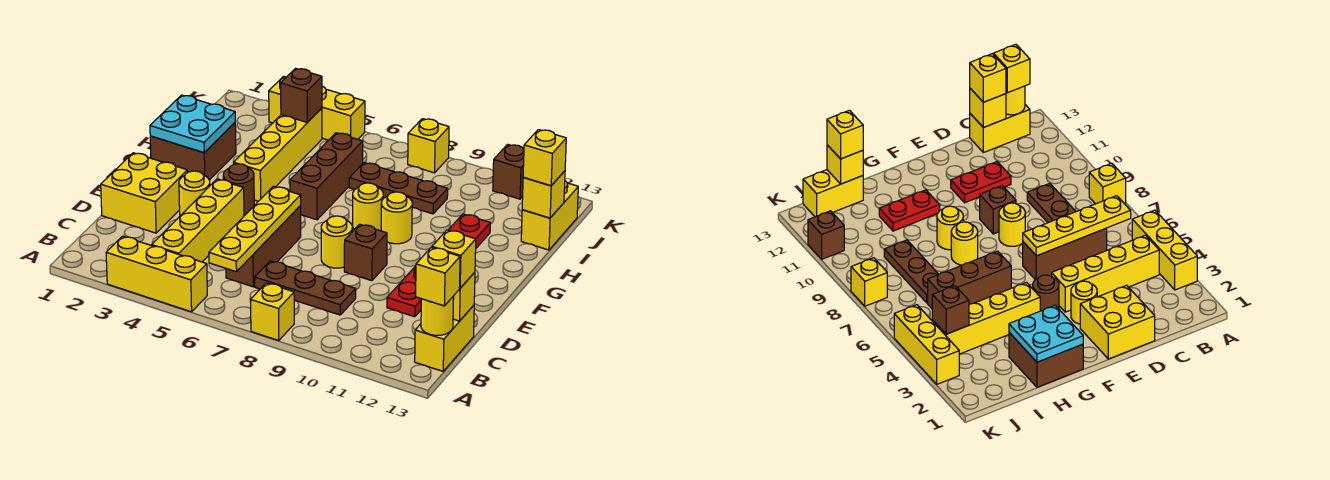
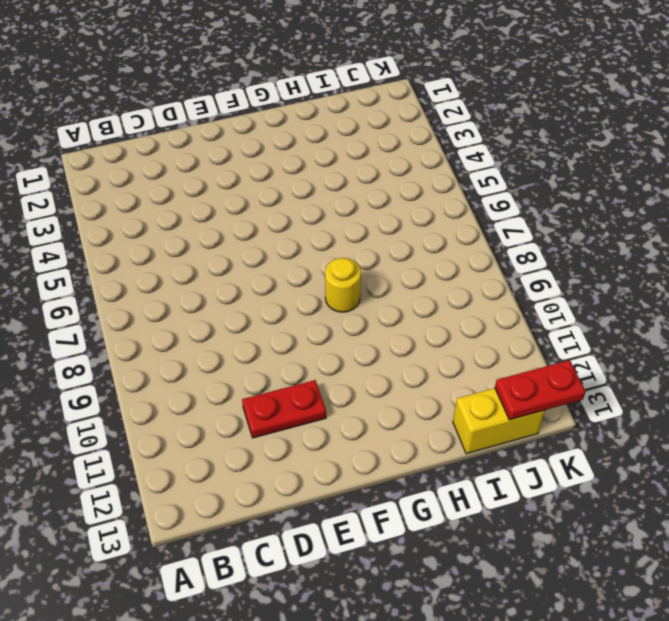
red plate J13:K13 level 2 -> red plate G11:H11 level 1
none -> yellow brick A3:A5 level 1
none -> yellow brick A8 level 1
none -> yellow brick B4:E4 level 1
none -> yellow brick B13:C13 level 1

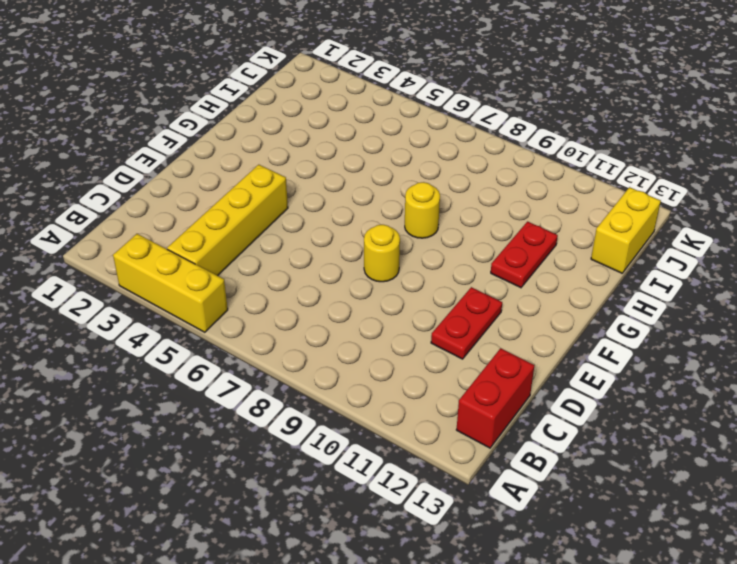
red brick B13:C13 level 1 -> yellow brick B13:C13 level 1
none -> yellow brick A8 level 1
none -> brown brick C6:E6 level 1
none -> brown plate C7:C9 level 1
none -> yellow brick D1:E2 level 1

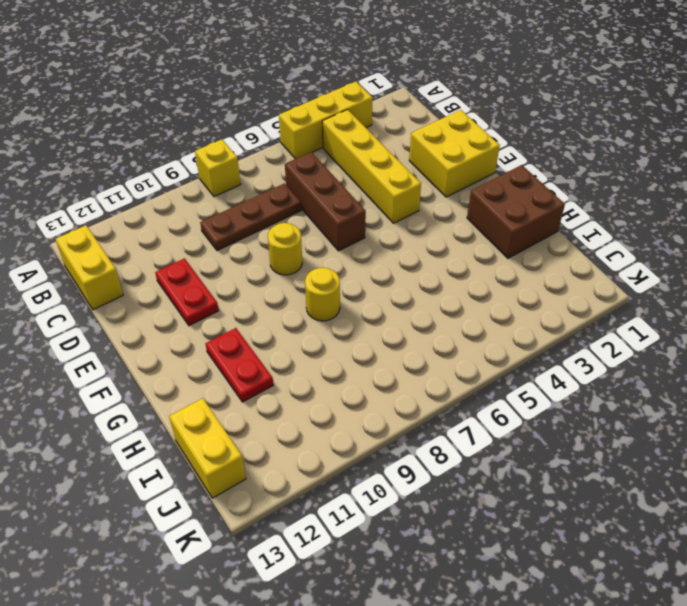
none -> yellow round brick E3 level 1
none -> brown brick E9 level 1
none -> brown round brick F4 level 1
none -> yellow brick G4:J4 level 1

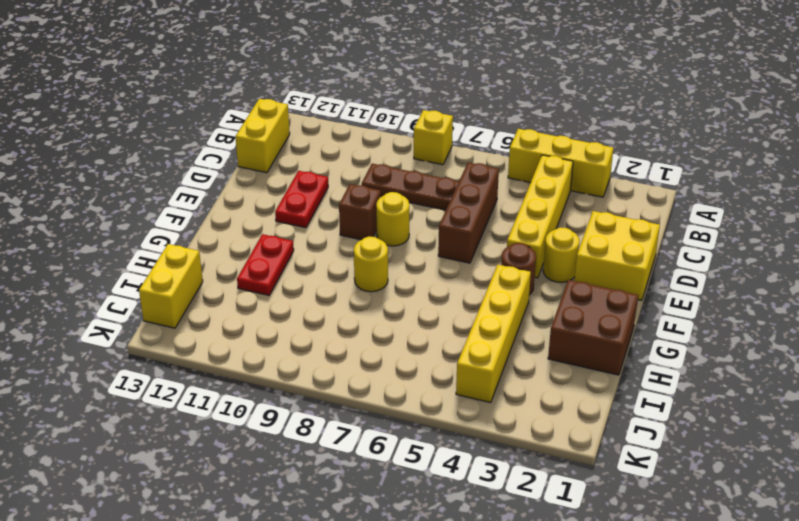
none -> brown brick G6:I6 level 1
none -> yellow round brick G9 level 1
none -> brown plate I7:I9 level 1
none -> yellow brick K3:K5 level 1

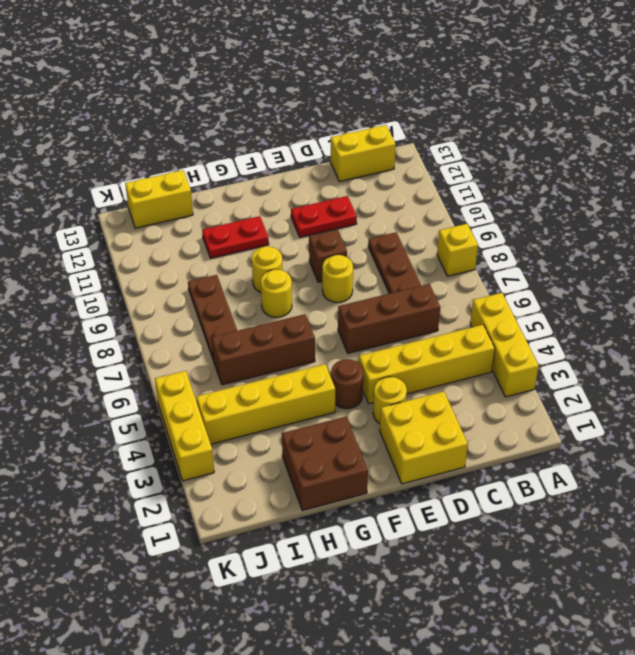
none -> yellow brick K8 level 1
none -> brown brick K11 level 1
none -> yellow plate B6:E6 level 2
none -> yellow round brick B13 level 2

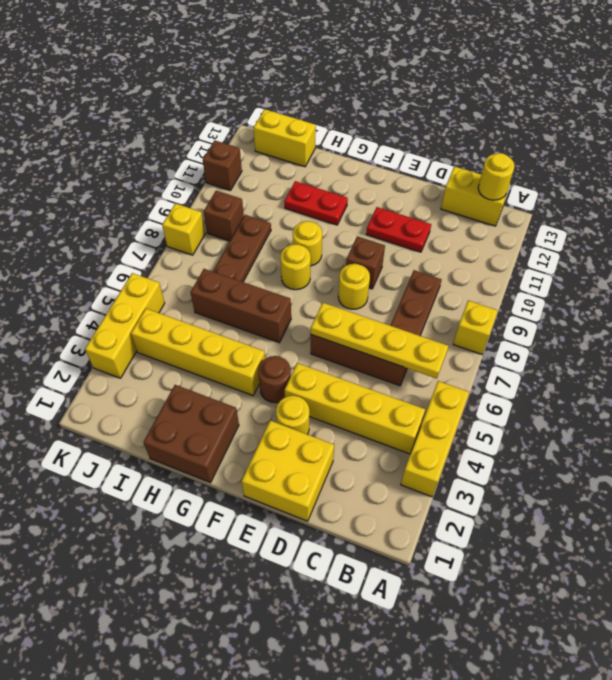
brown brick J9 level 1 -> brown brick J4 level 2
none -> yellow brick C13 level 2
none -> cyan plate G1:H2 level 2
none -> yellow brick I13 level 2
none -> yellow brick B13 level 3

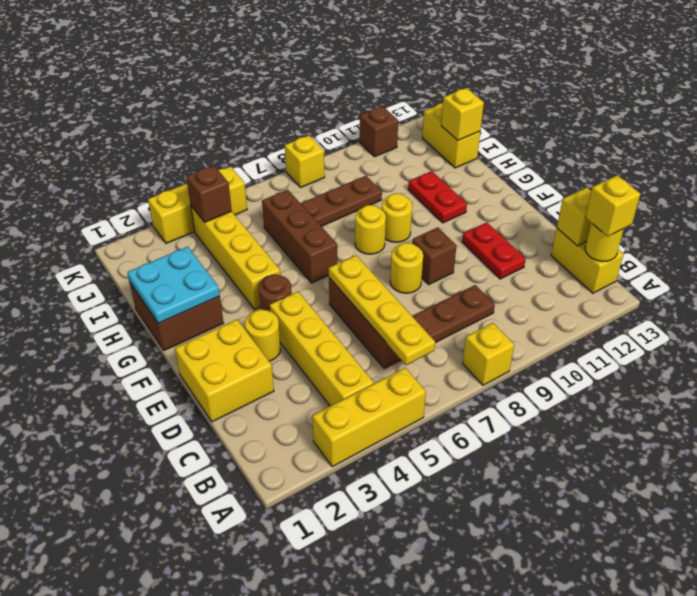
none -> yellow brick C13 level 3
none -> yellow brick I13 level 3

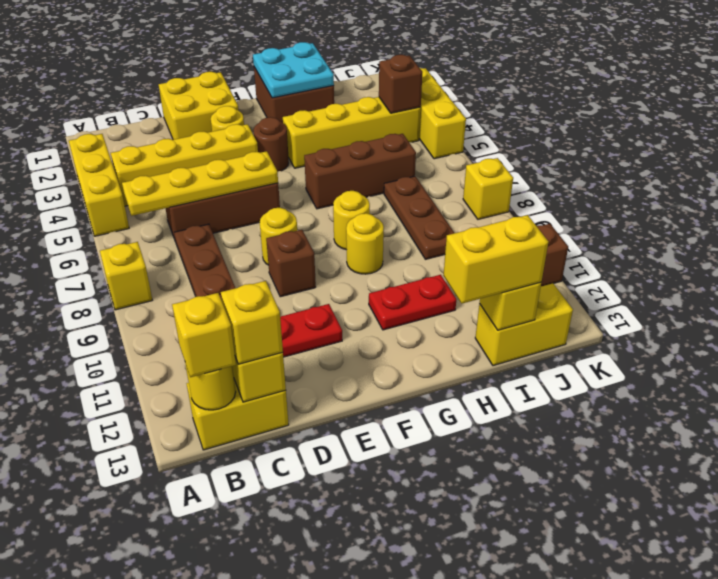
yellow brick H13:I13 level 3 -> yellow brick I13 level 3

